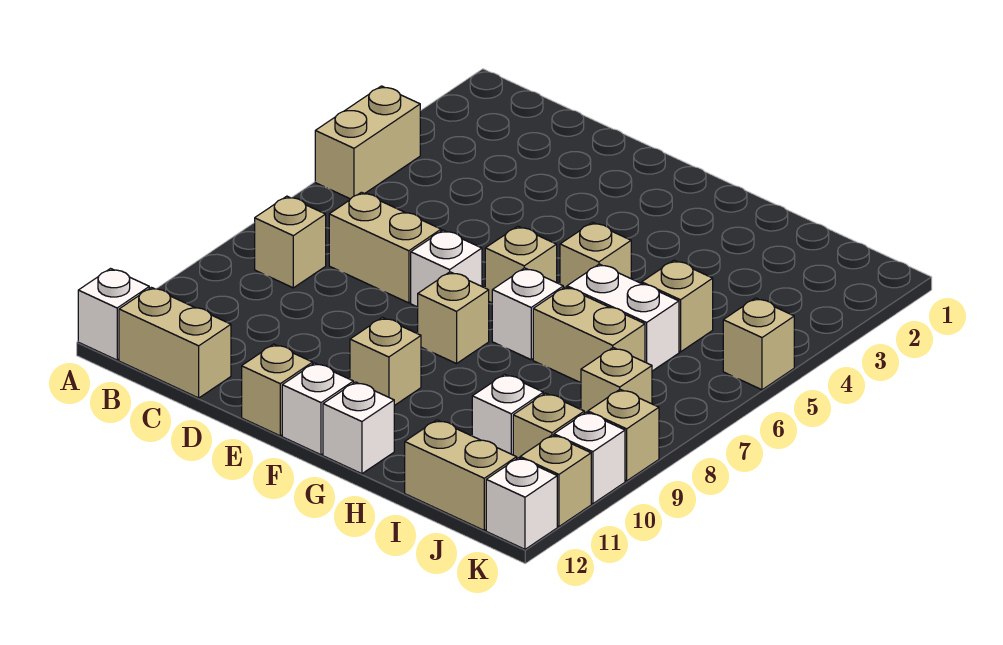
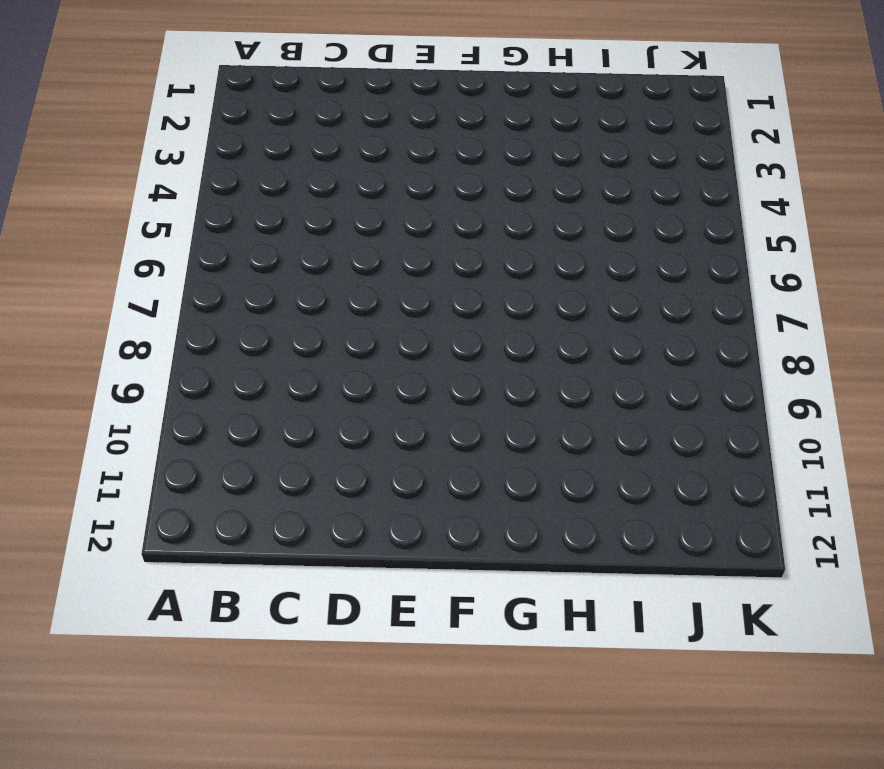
none -> tan brick A4:A5 level 1
none -> white brick A12 level 1
none -> tan brick B8 level 1

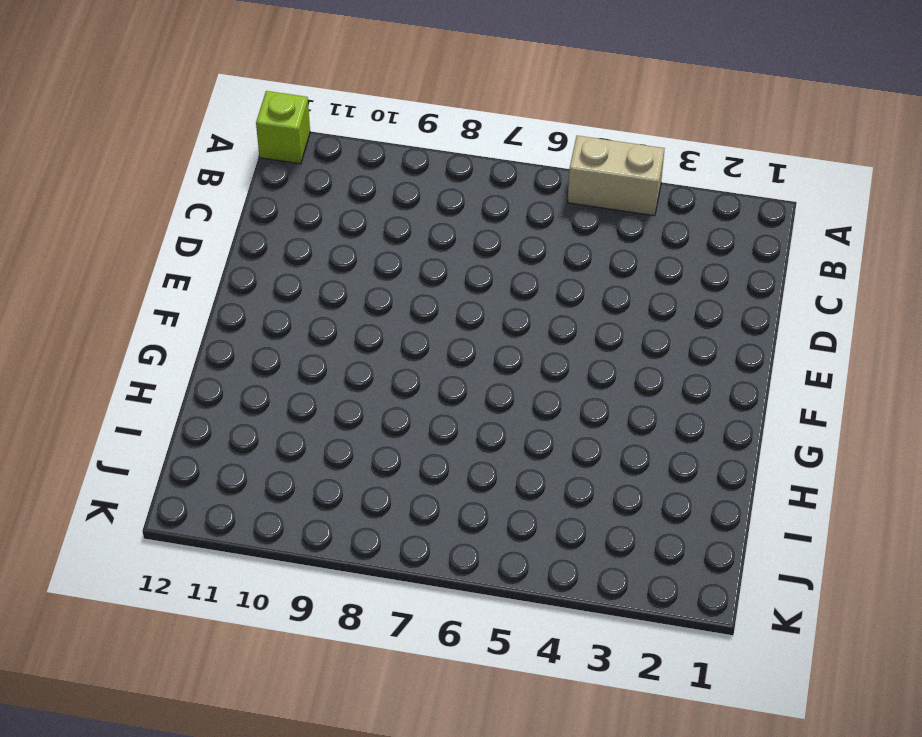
lime brick A12 level 1 -> white brick A12 level 1
none -> tan brick B8 level 1
none -> tan brick B12:C12 level 1
none -> tan brick C7:D7 level 1

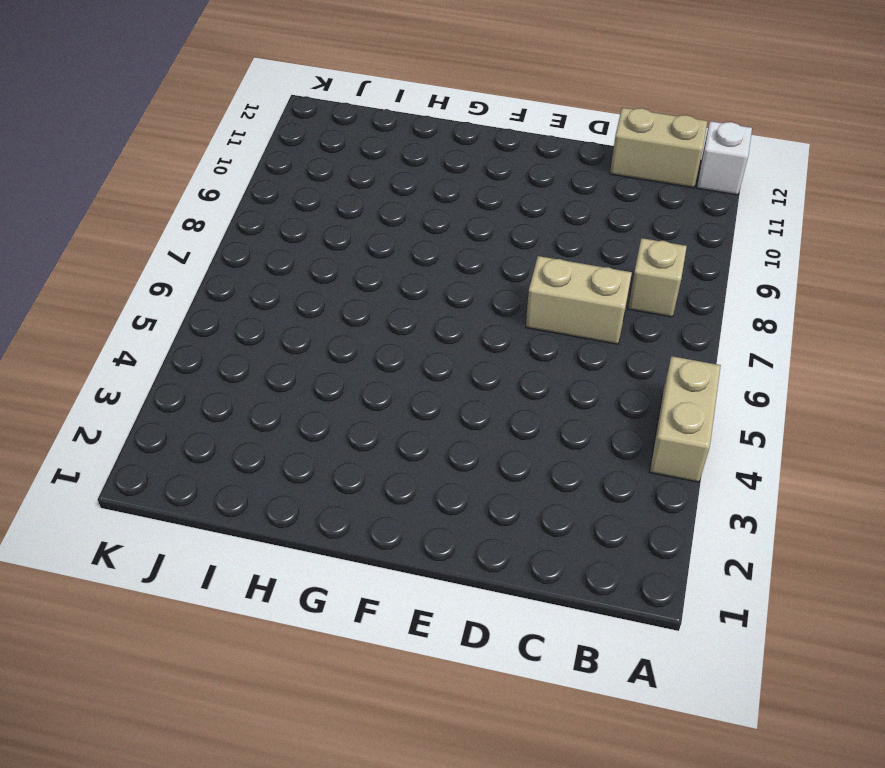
none -> white brick E7 level 1
none -> tan brick E12 level 1
none -> tan brick F6 level 1

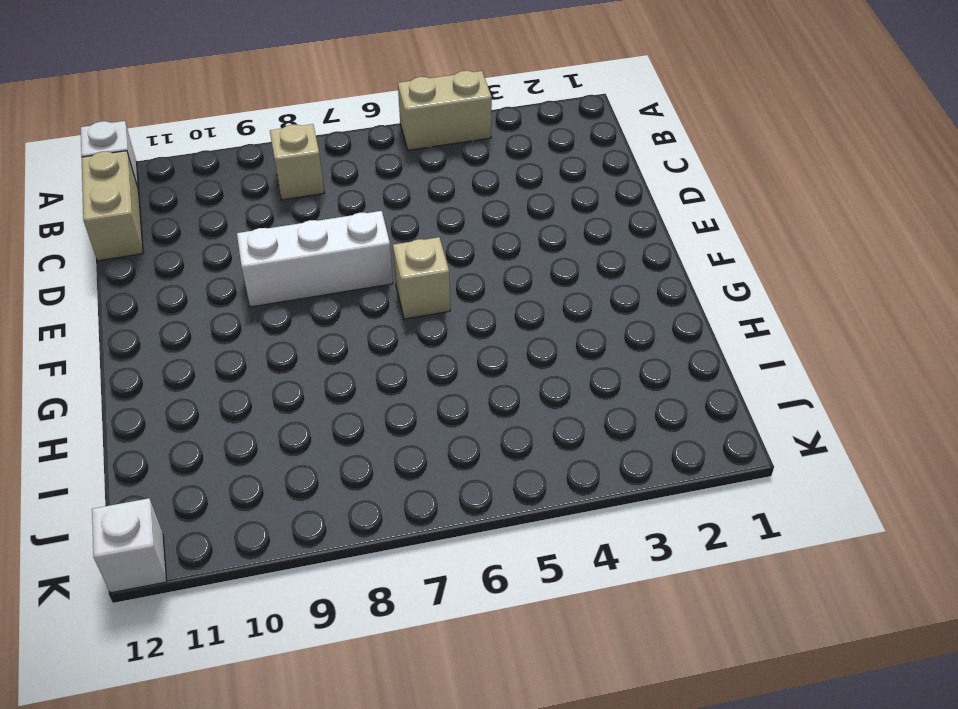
white brick E7:E9 level 1 -> white brick E7 level 1
none -> tan brick C7:D7 level 1
none -> tan brick E12 level 1
none -> tan brick F8 level 1

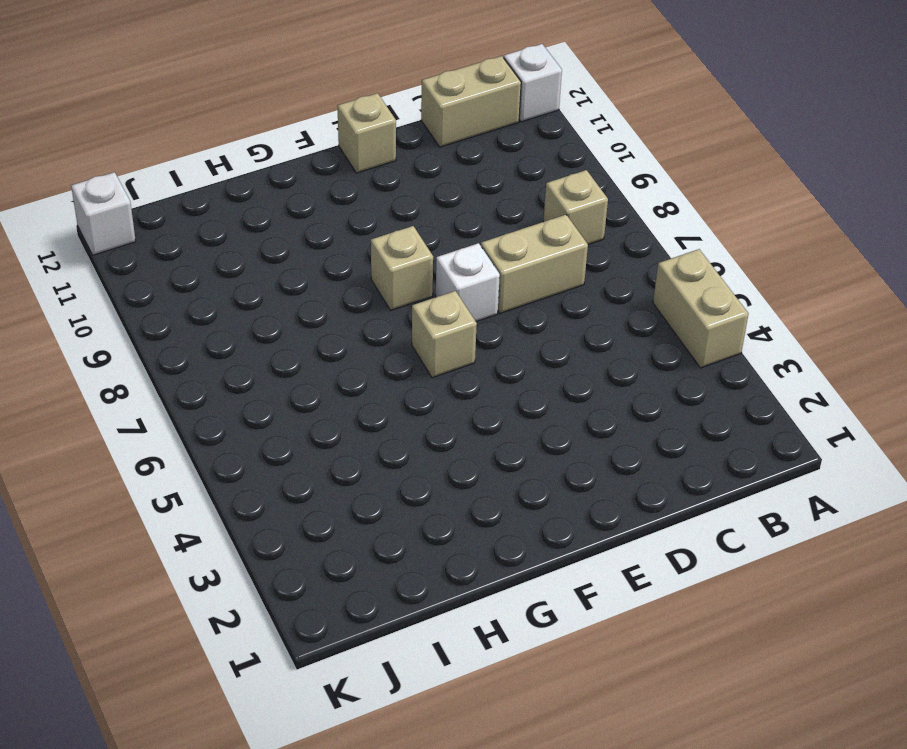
none -> tan brick F10 level 1
none -> white brick F12 level 1
none -> tan brick G5 level 1

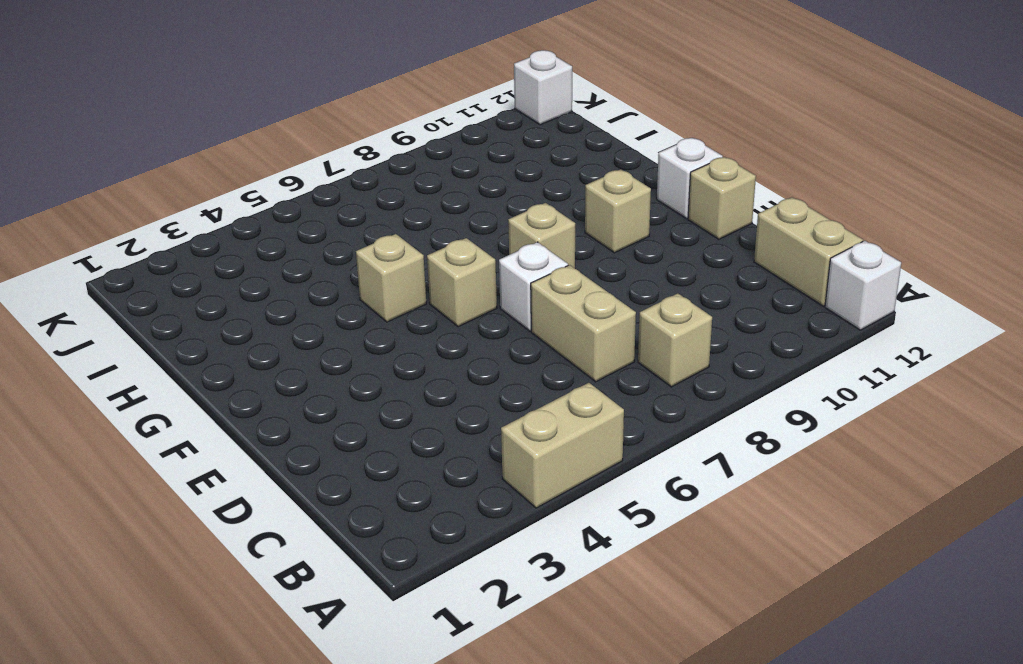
none -> white brick G7 level 1
none -> white brick G12 level 1
none -> white brick H6:I6 level 1

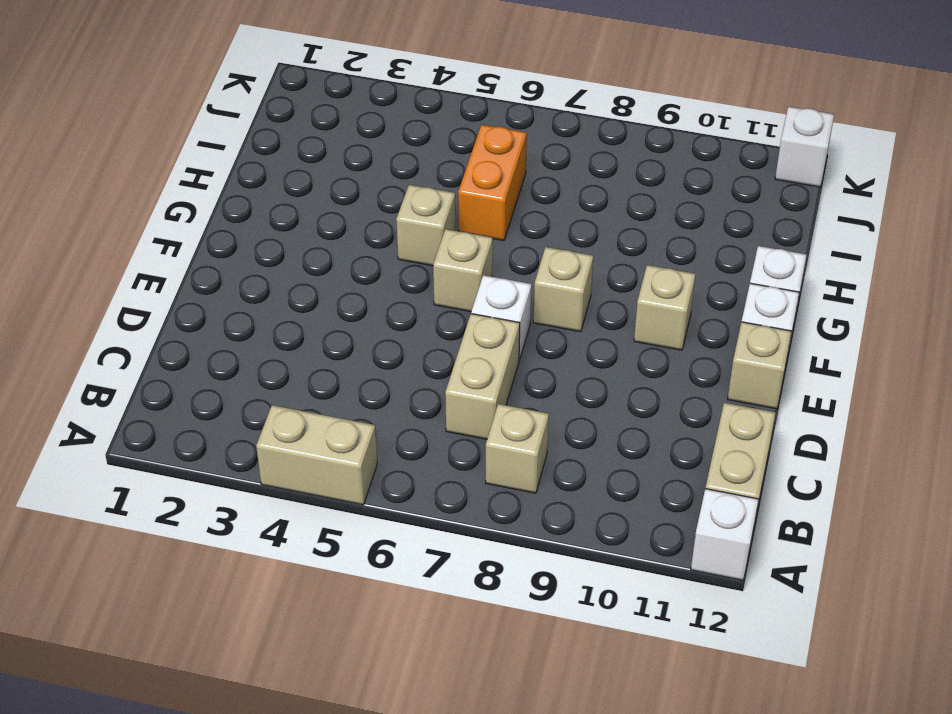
orange brick H6:I6 level 1 -> white brick H6:I6 level 1
none -> white brick G7 level 1
none -> tan brick H7:I7 level 1
none -> tan brick I5 level 1

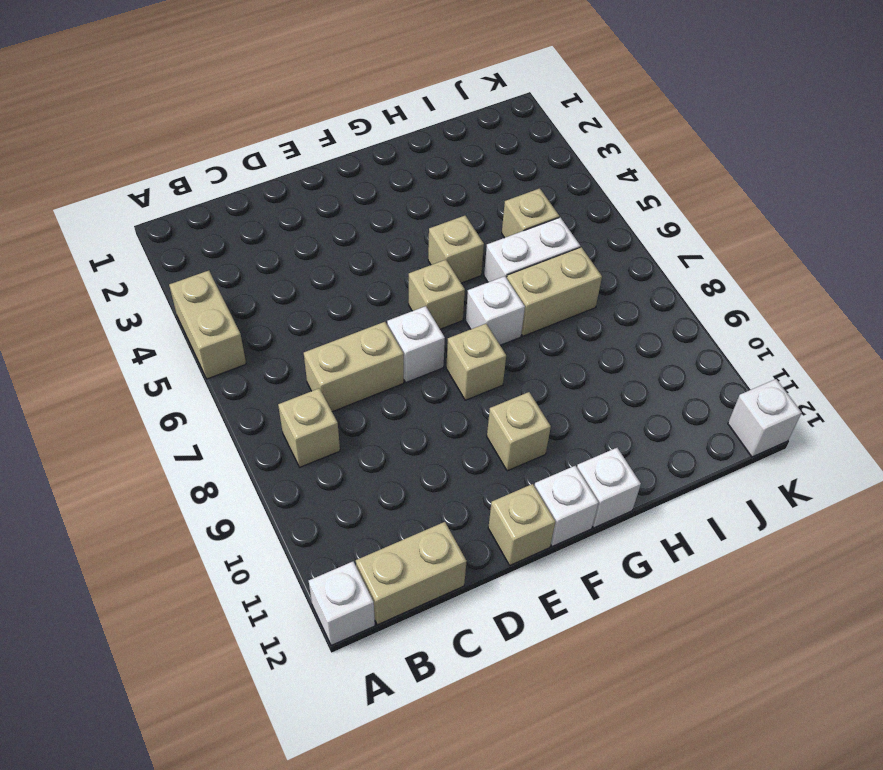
none -> white brick I10 level 1
none -> tan brick I12:J12 level 1
none -> tan brick J8 level 1

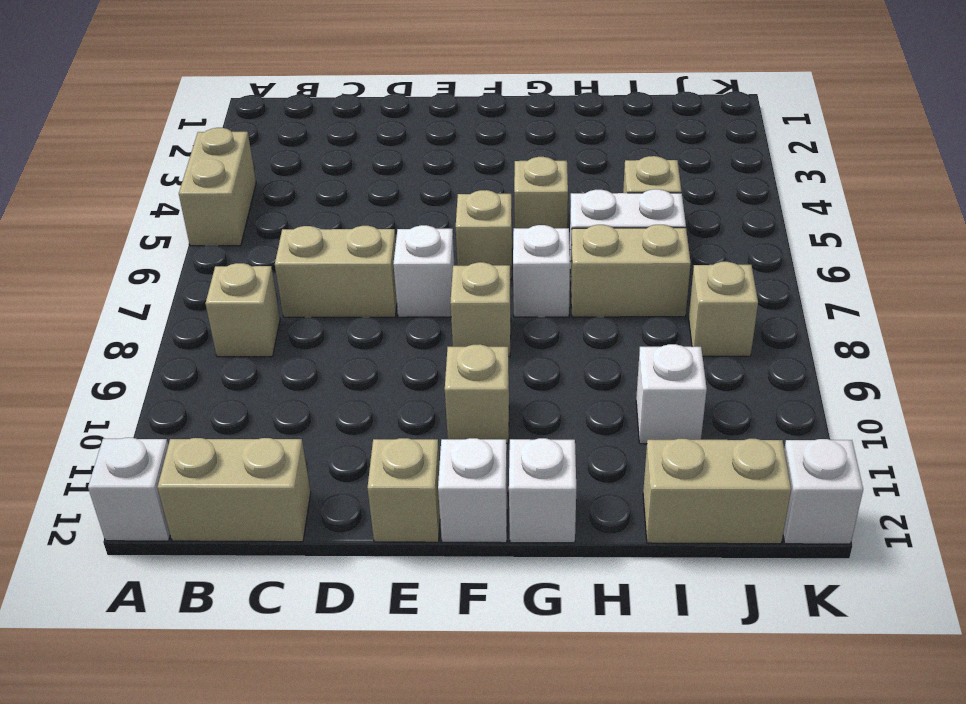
none -> tan brick J10 level 1
none -> tan brick K5 level 1
none -> tan brick K9 level 1

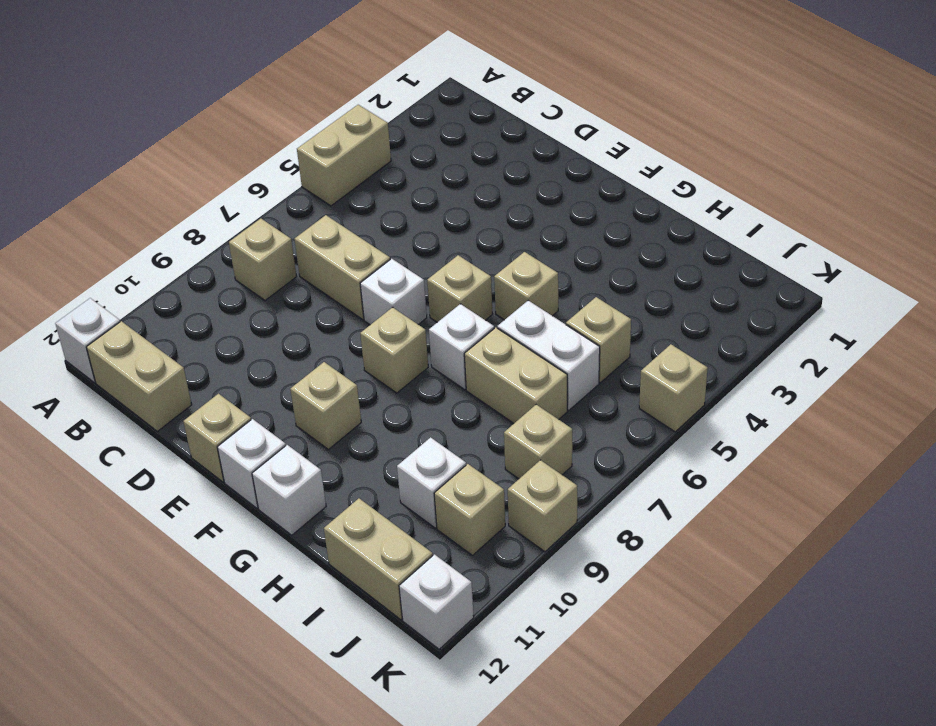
none -> white brick K10 level 1
none -> tan brick K11 level 1

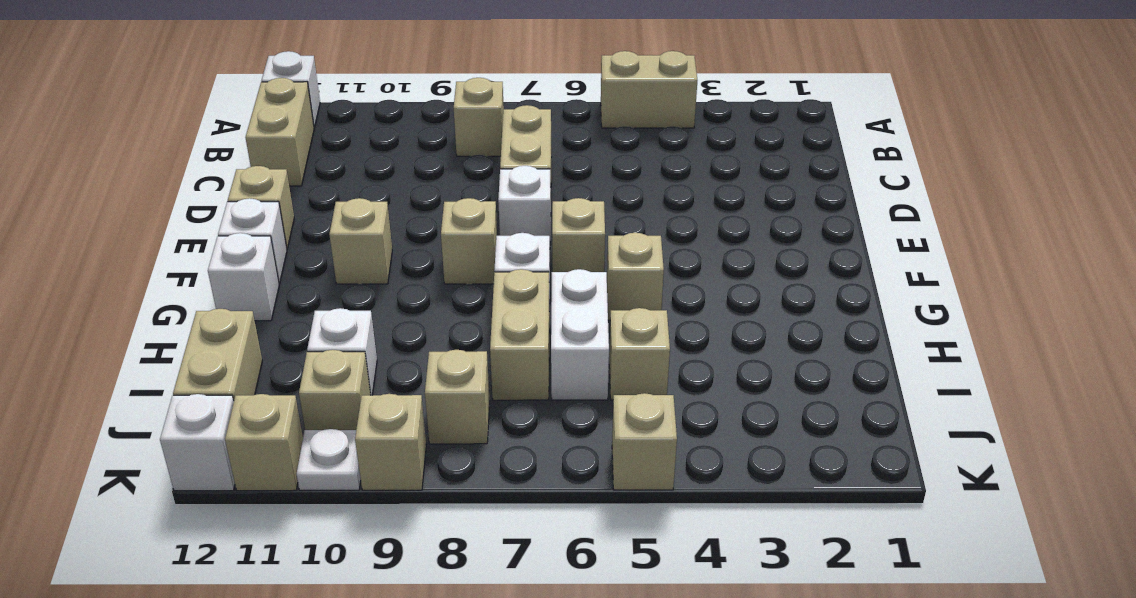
white plate K10 level 1 -> white brick K10 level 1

